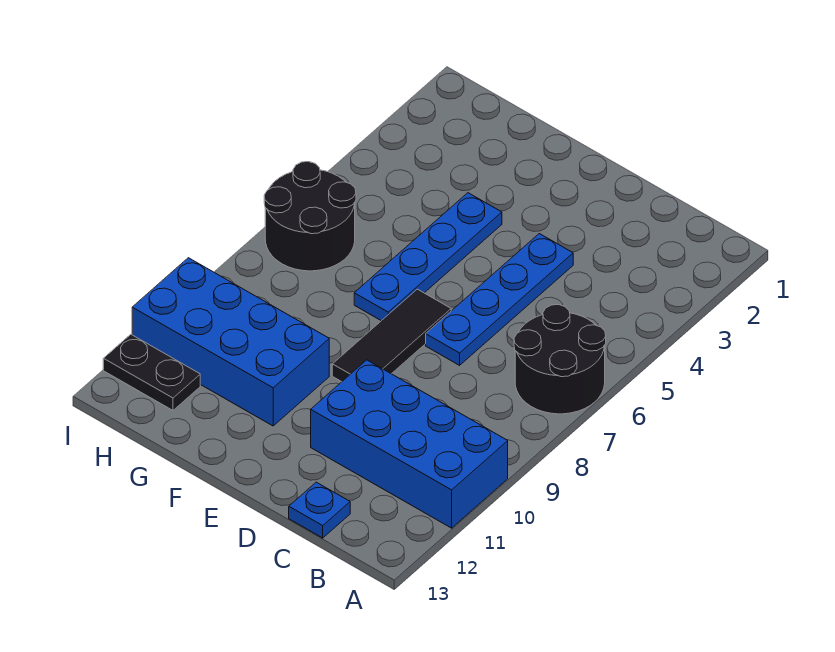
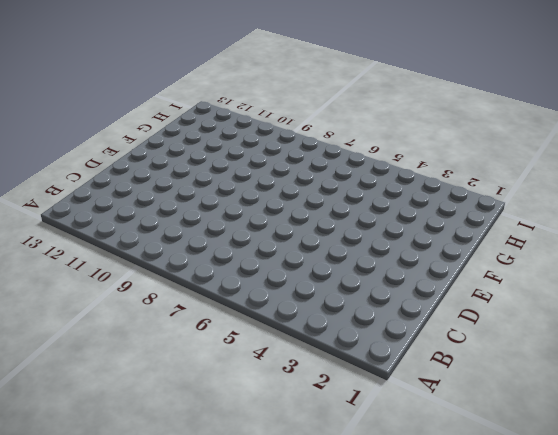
none -> black round brick A6:B7 level 1
none -> blue brick A10:D11 level 1

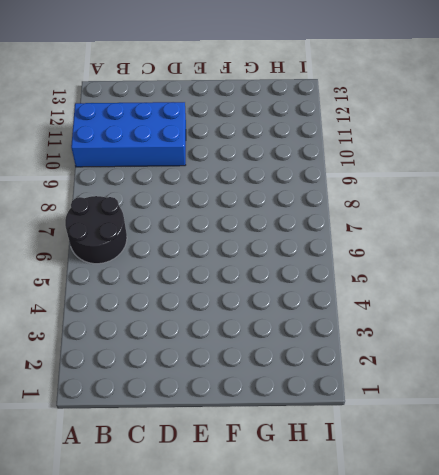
none -> blue plate C13 level 1
none -> blue plate D4:D7 level 1

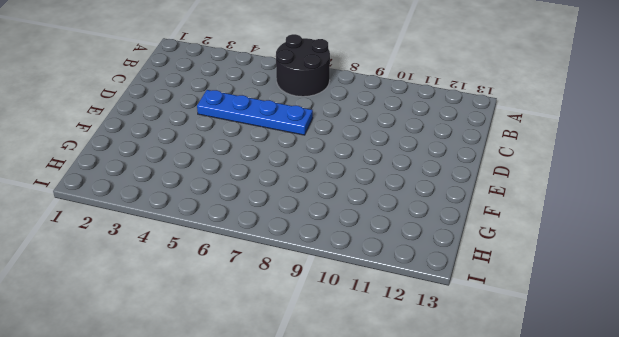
none -> blue brick A10:D11 level 1
none -> blue plate C13 level 1

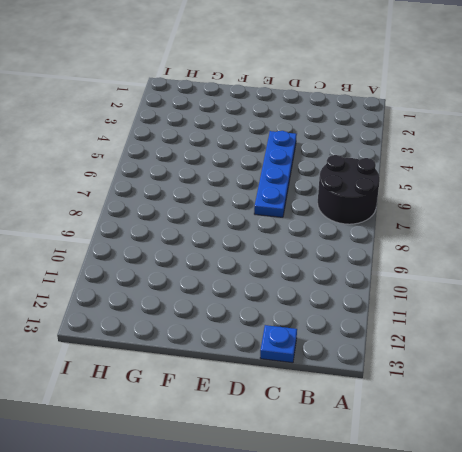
none -> blue brick A10:D11 level 1
none -> black tile E7:E9 level 1

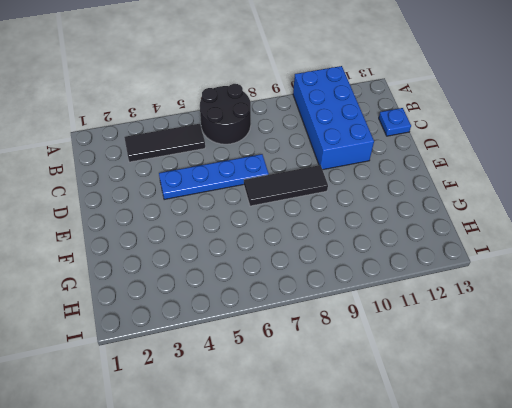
black tile B3:B5 level 1 -> none
none -> blue plate F4:F7 level 1
none -> blue brick F10:I11 level 1

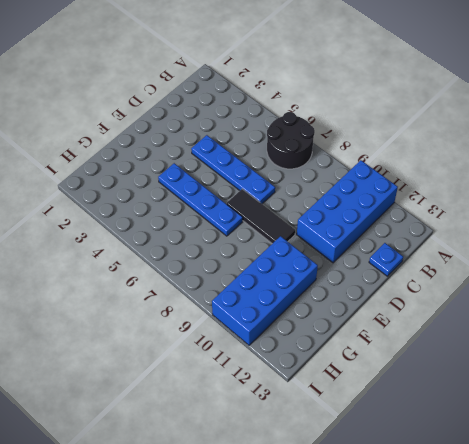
none -> black round brick H6:I7 level 1
none -> black plate H12:I12 level 1

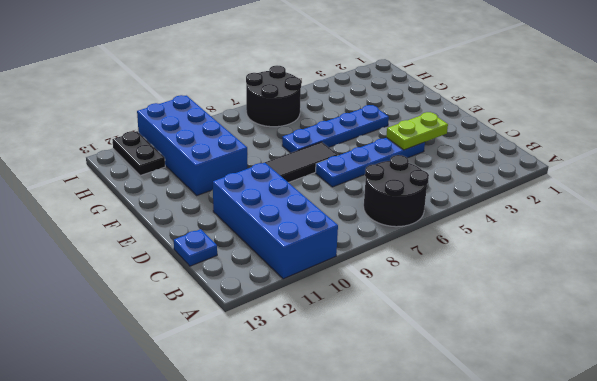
lime plate D3:D4 level 2 -> none

